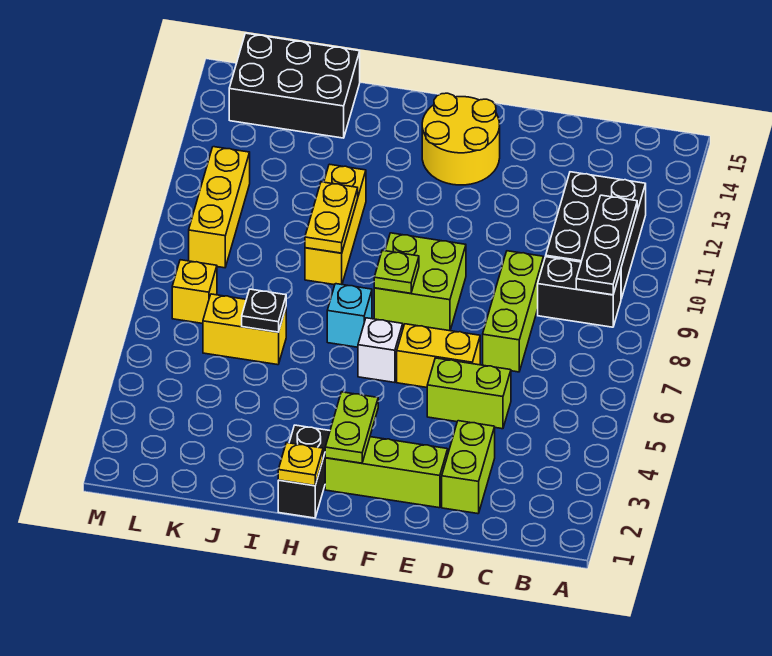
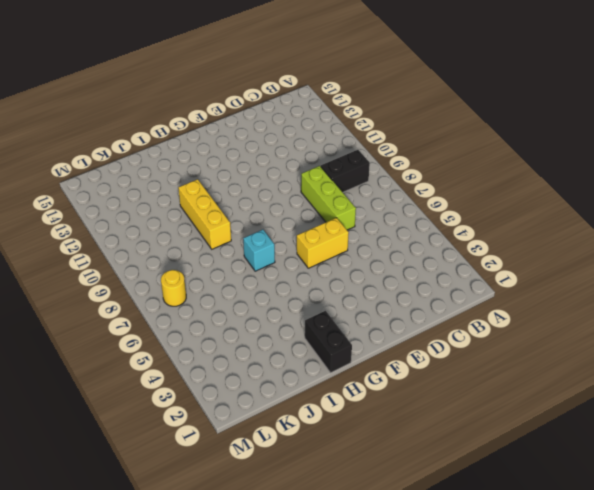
yellow round brick L7 level 1 -> yellow brick L7 level 1
none -> black brick B10:C12 level 1
none -> lime brick D2:D3 level 1
none -> lime brick D5:E5 level 1

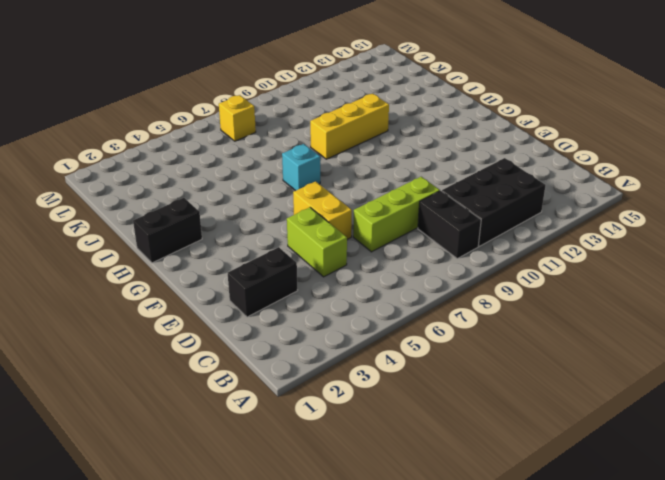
black brick D2:D3 level 1 -> lime brick D2:D3 level 1
none -> lime brick E2:G2 level 1
none -> lime brick F8:G9 level 1
none -> yellow round brick F13:G14 level 1

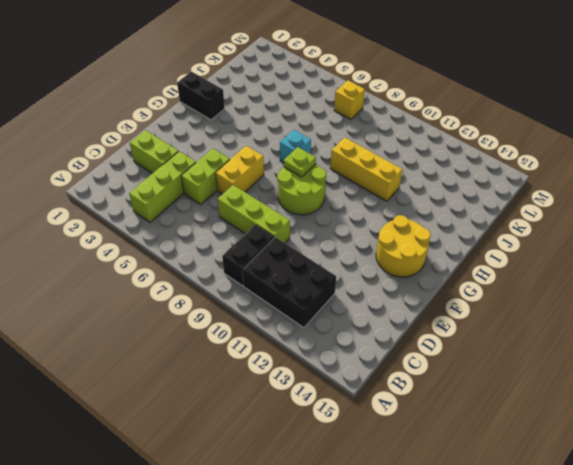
lime brick B4:D4 level 1 -> lime brick E2:G2 level 1
lime round brick F8:G9 level 1 -> lime brick F8:G9 level 1
none -> white brick G6 level 1
none -> yellow brick J6:K6 level 1
none -> black brick J14:L15 level 1

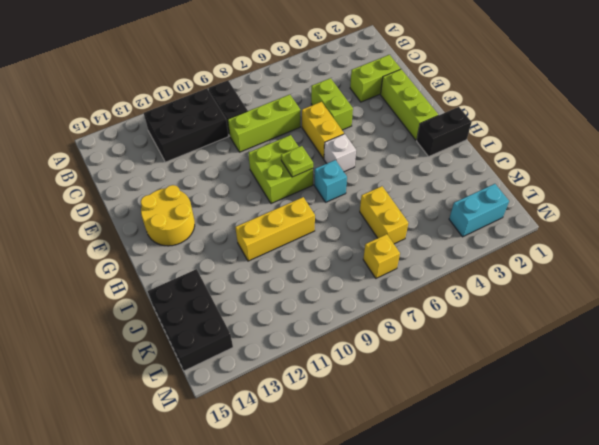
cyan brick L2:L3 level 1 -> none
none -> yellow brick L9:L11 level 1
none -> black plate B9:B11 level 2
none -> lime plate G2:G3 level 2

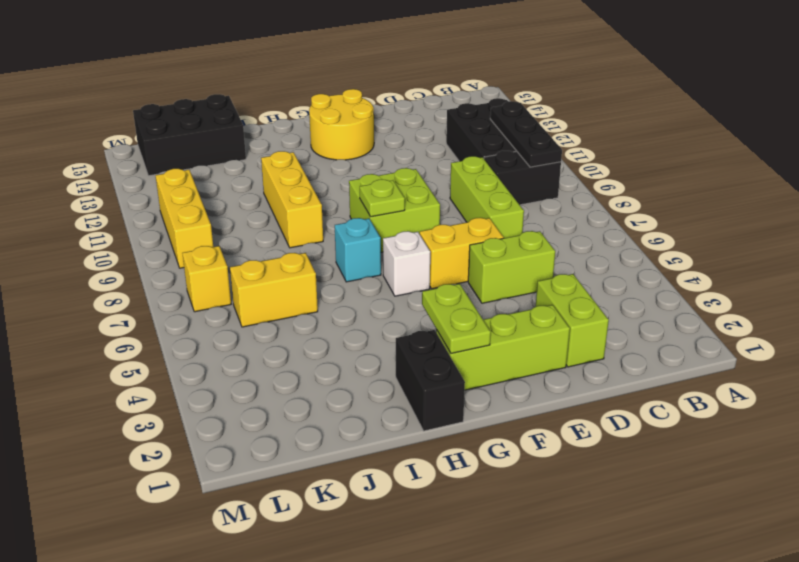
none -> yellow plate H1 level 2
none -> yellow plate I9:I10 level 2
none -> black plate J6 level 2

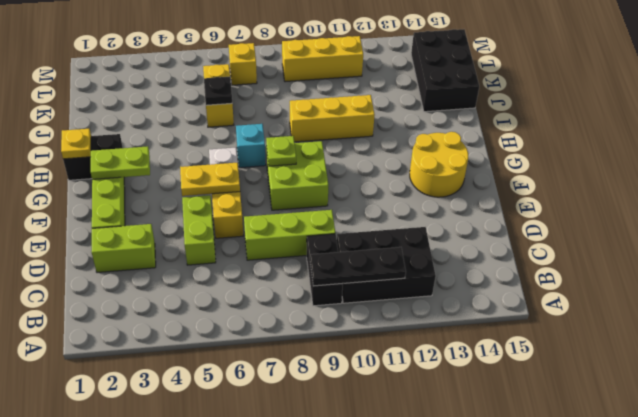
yellow plate F5:F6 level 2 -> yellow plate I9:I10 level 2

